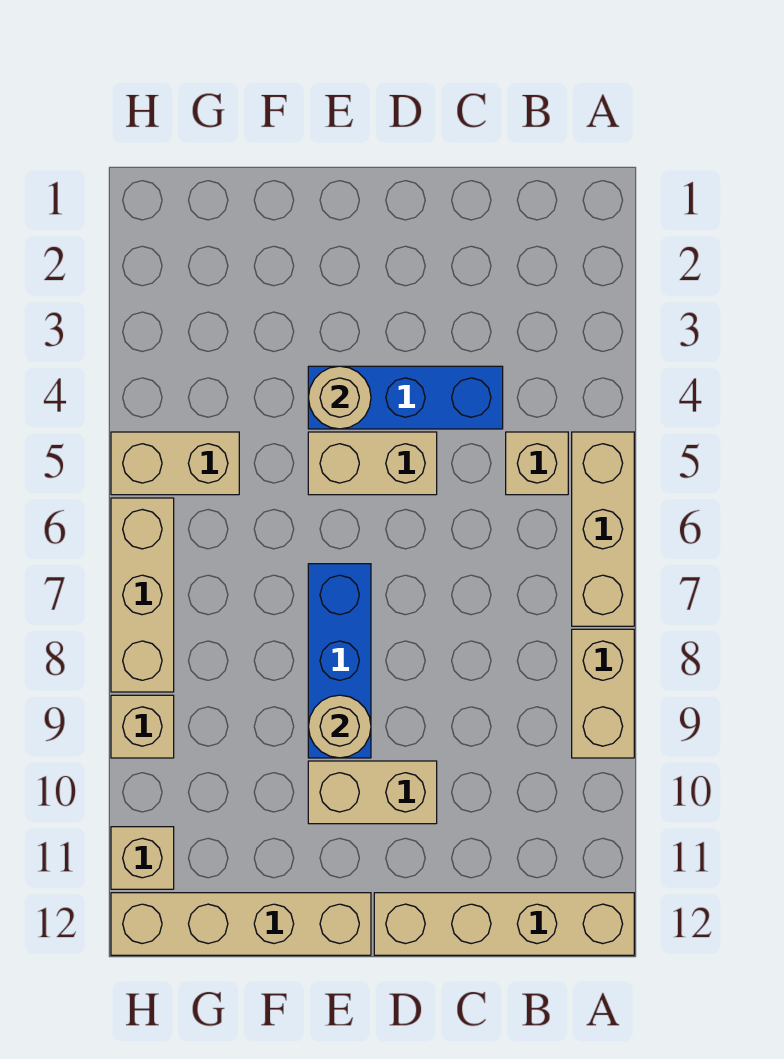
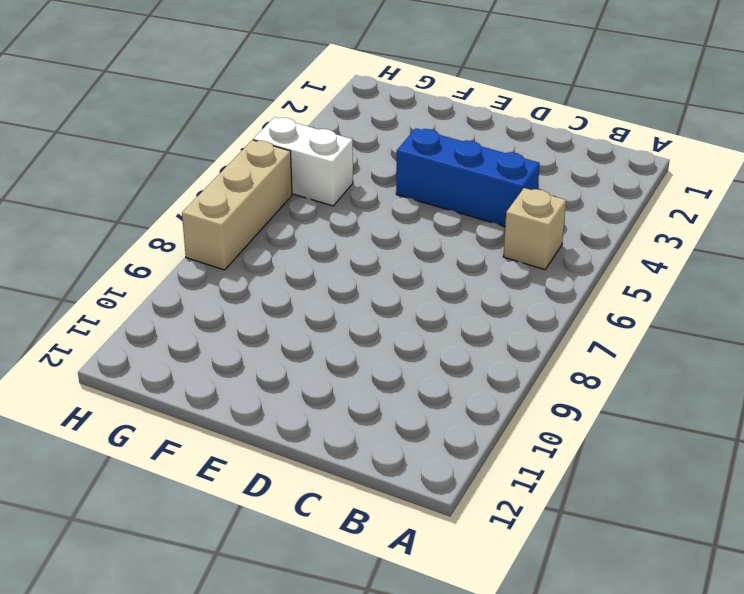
white brick G5:H5 level 1 -> tan brick G5:H5 level 1
none -> tan brick A5:A7 level 1
none -> tan brick A8:A9 level 1
none -> tan brick A12:D12 level 1

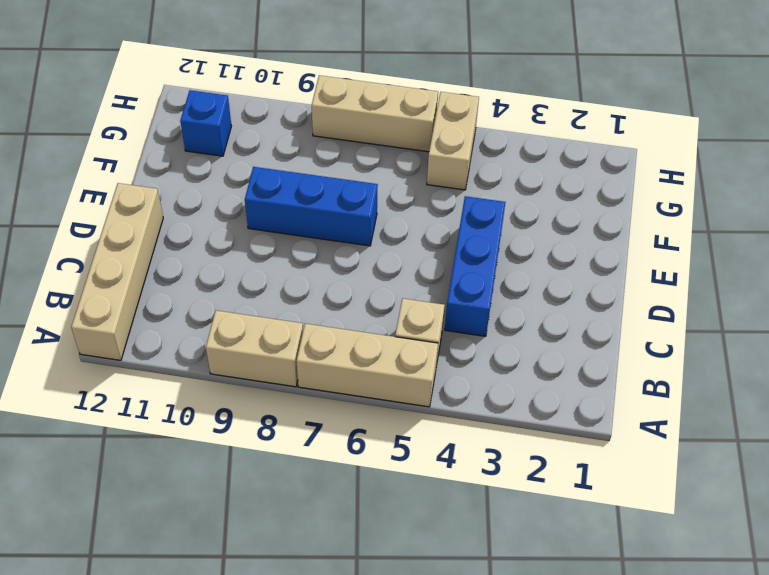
blue brick G11 level 1 -> none
none -> tan brick D5:E5 level 1
none -> tan brick D10:E10 level 1
none -> tan brick E12:H12 level 1

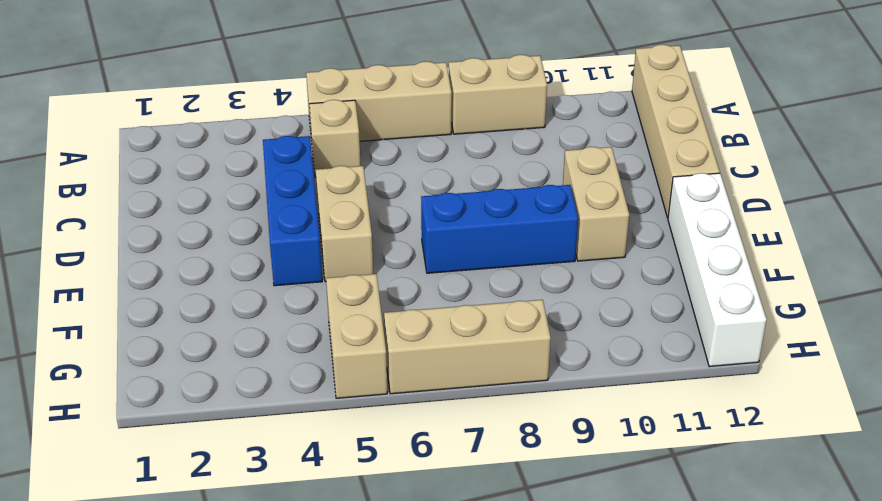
white brick E12:H12 level 1 -> tan brick E12:H12 level 1
none -> tan brick H9 level 1
none -> tan brick H11 level 1
none -> tan round brick E4 level 2

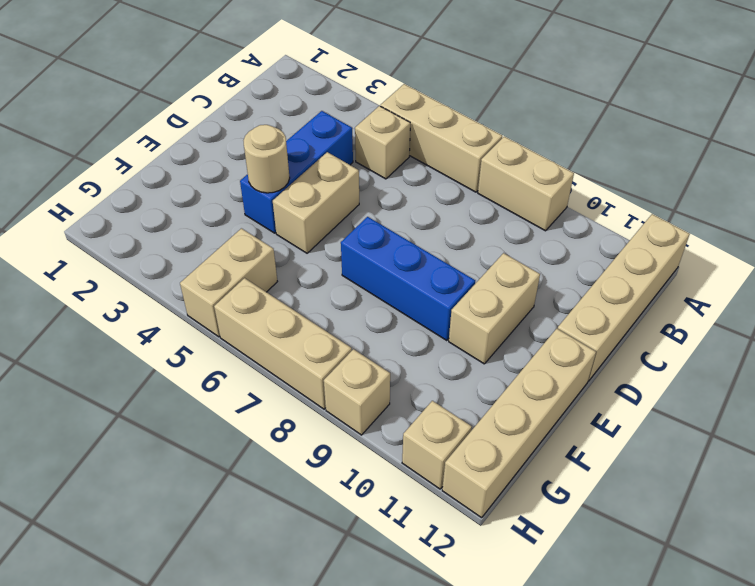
none -> tan round brick E9 level 2

